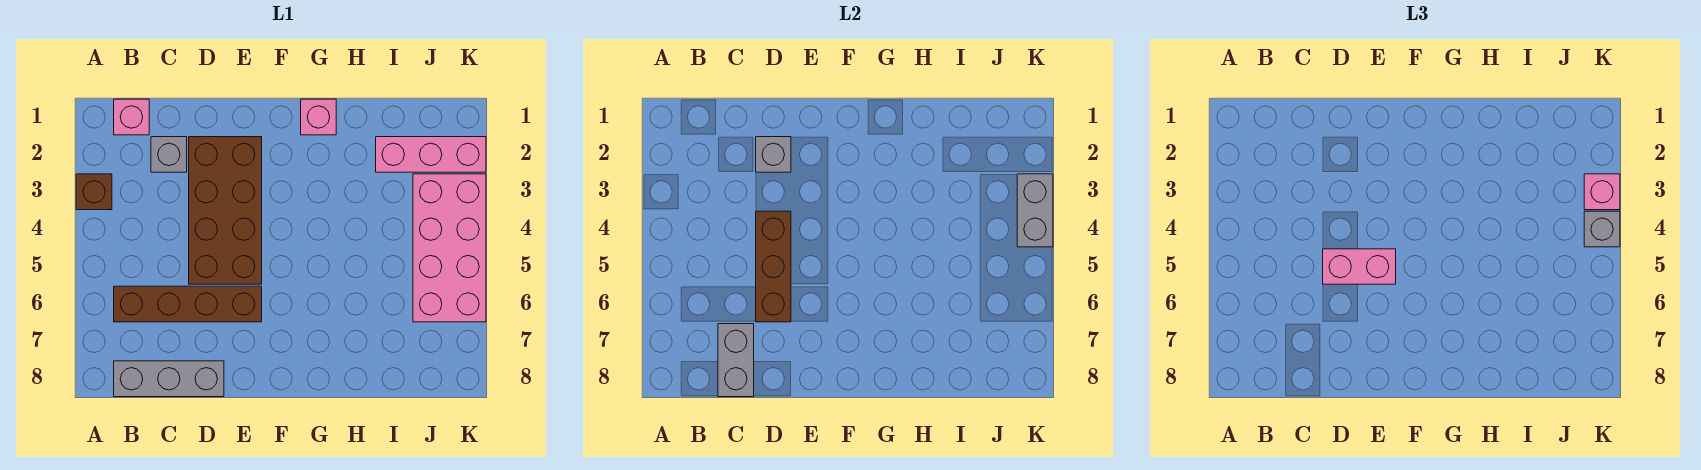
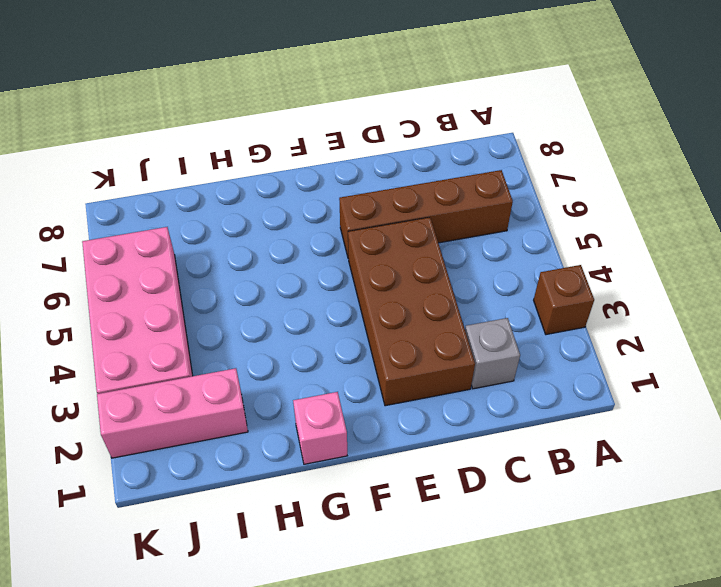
none -> pink brick B1 level 1
none -> grey brick B8:D8 level 1
none -> grey brick C7:C8 level 2

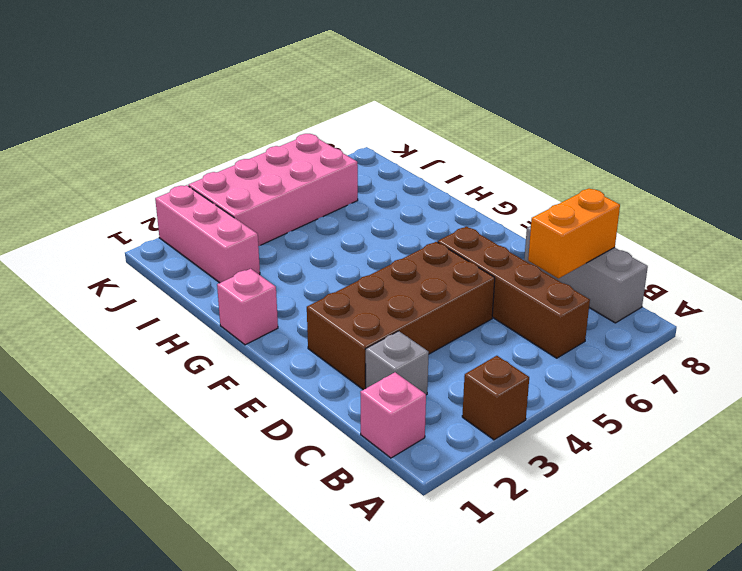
orange brick C7:C8 level 2 -> grey brick C7:C8 level 2
none -> grey brick D2 level 2
none -> brown brick D4:D6 level 2
none -> grey brick K3:K4 level 2

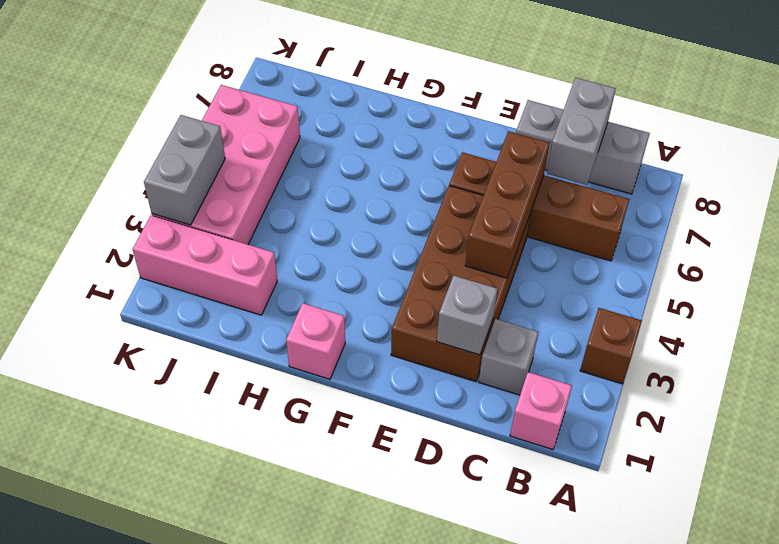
none -> pink brick D5:E5 level 3
none -> pink brick K3 level 3
none -> grey brick K4 level 3

